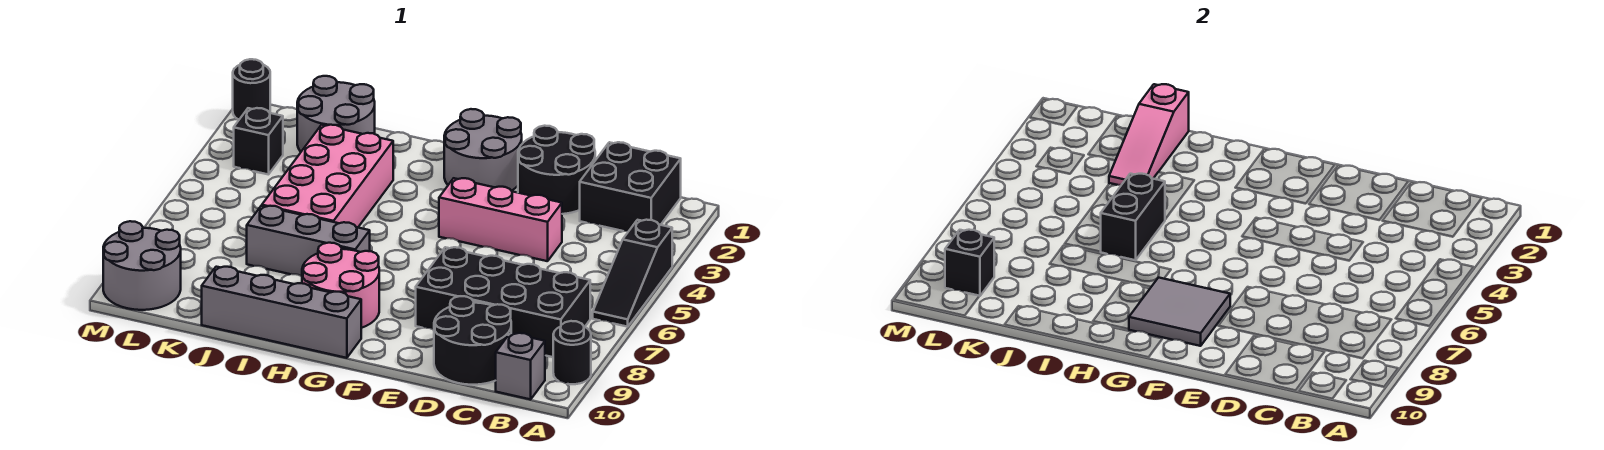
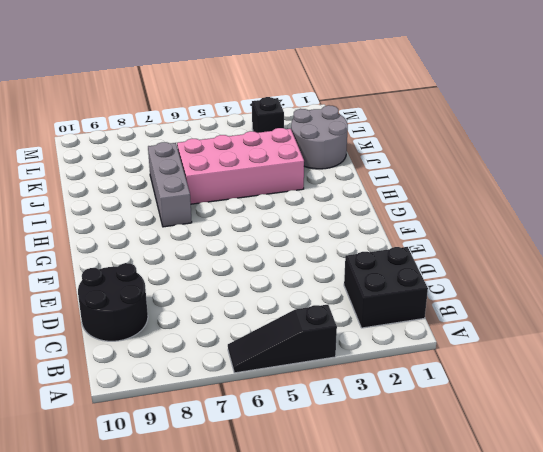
none -> black round brick A9 level 1
none -> black brick B7:E8 level 1
none -> grey brick B10 level 1

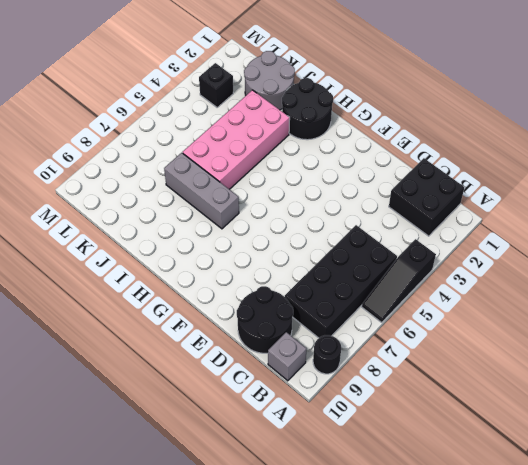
black brick B5:C8 level 1 -> black brick B7:E8 level 1
black round brick H1:I2 level 1 -> black round brick D1:E2 level 1
none -> pink brick D4:F4 level 1
none -> grey round brick F1:G2 level 1
none -> pink round brick G8:H9 level 1

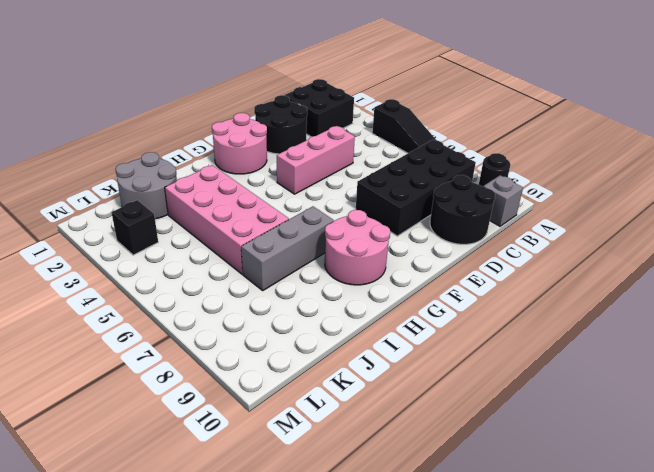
pink round brick F1:G2 level 1 -> grey round brick F1:G2 level 1
none -> grey brick G10:J10 level 1
none -> grey round brick L9:M10 level 1
none -> black round brick M1 level 1

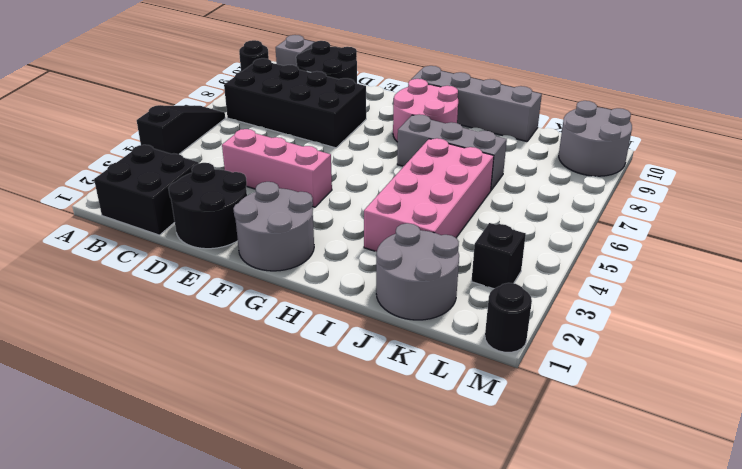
none -> grey tile F8:G9 level 2
none -> black brick I5:I6 level 2
none -> pink slope J1:J3 level 2 top 1

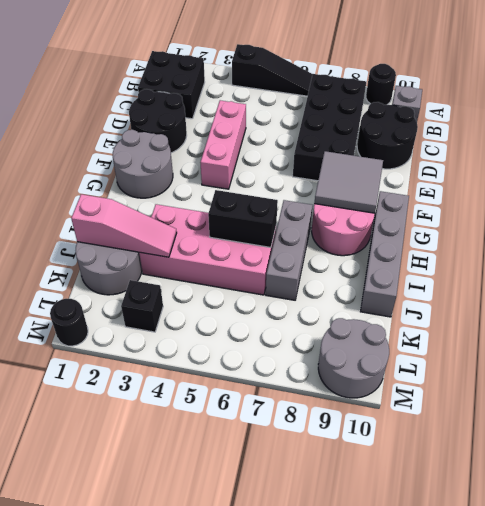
none -> black brick L9 level 2

